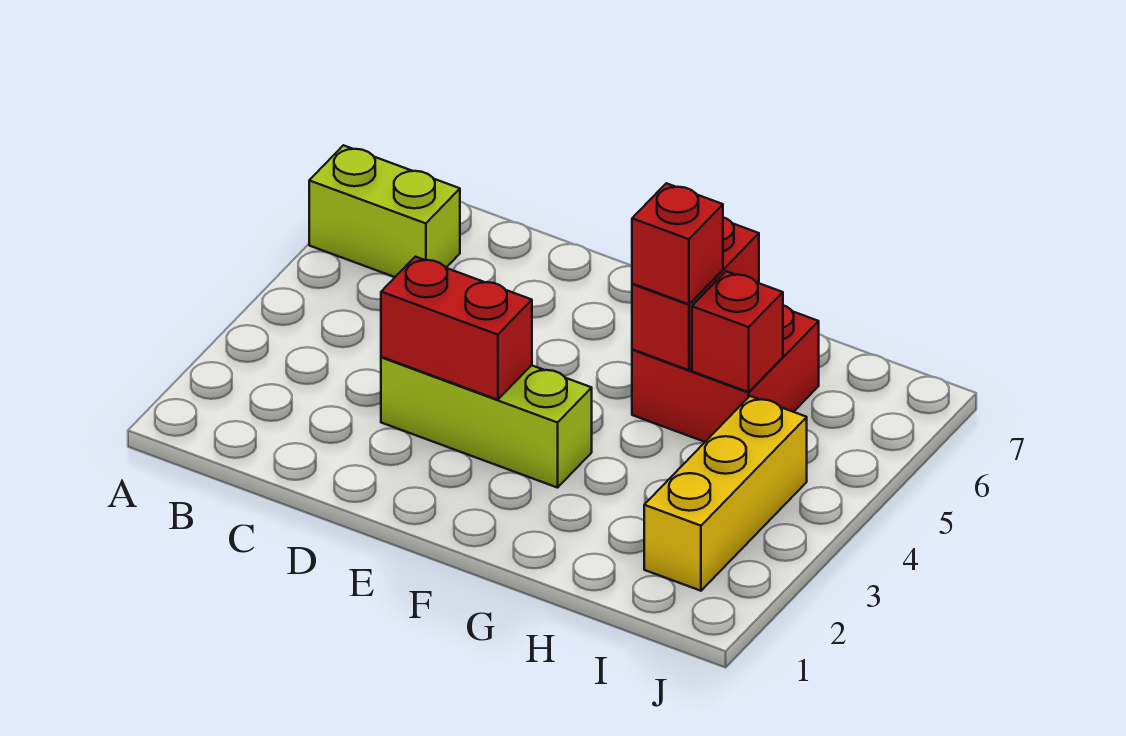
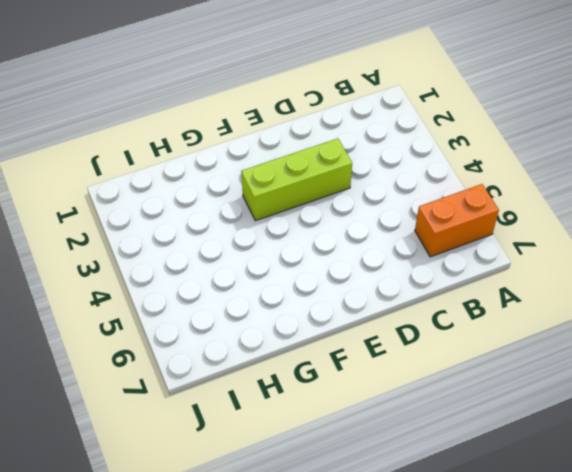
orange brick A6:B6 level 1 -> lime brick A6:B6 level 1
none -> red brick G5:H6 level 1
none -> yellow brick I2:I4 level 1

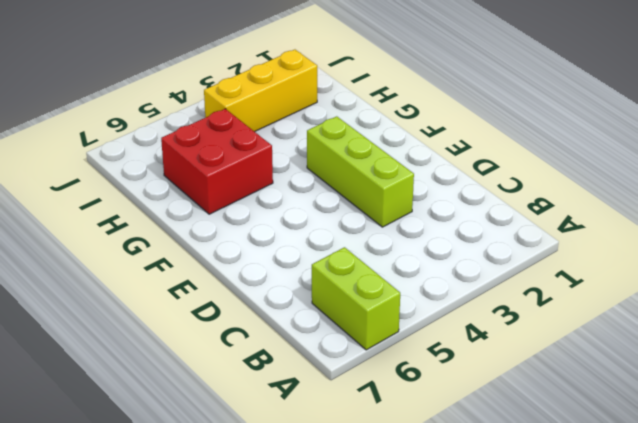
none -> red brick D3:E3 level 2
none -> red brick G5:G6 level 2

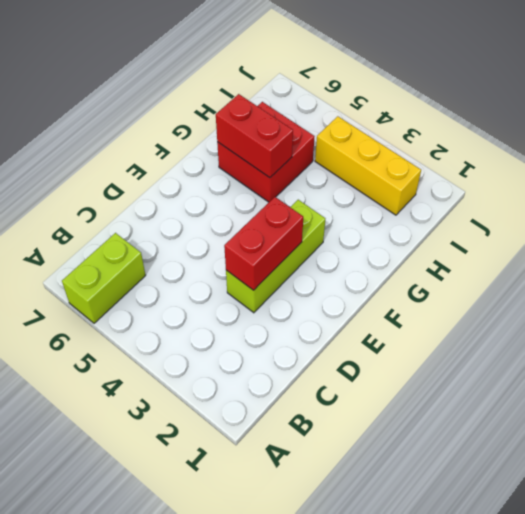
none -> red brick H5 level 2
none -> red brick G5 level 3

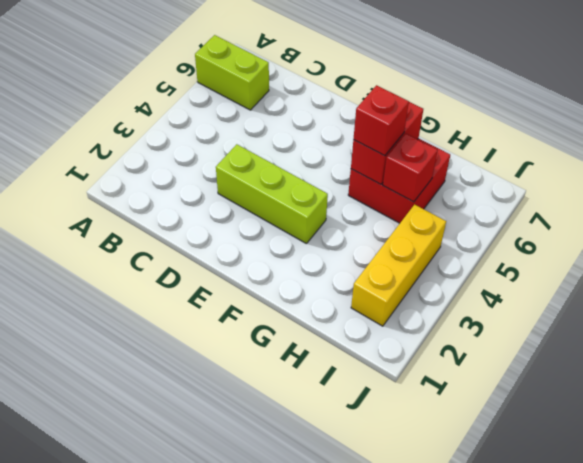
none -> red brick D3:E3 level 2

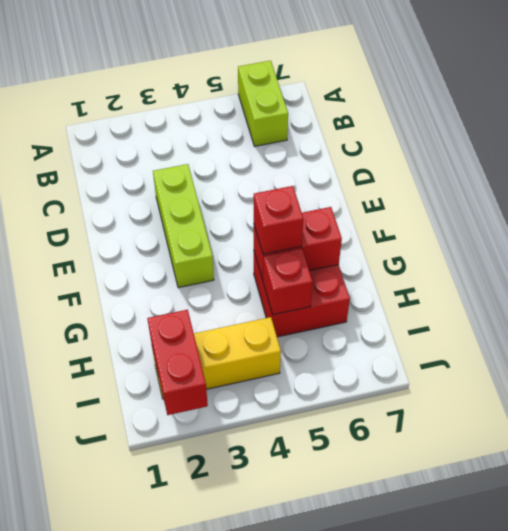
red brick I2:J2 level 2 -> red brick D3:E3 level 2

